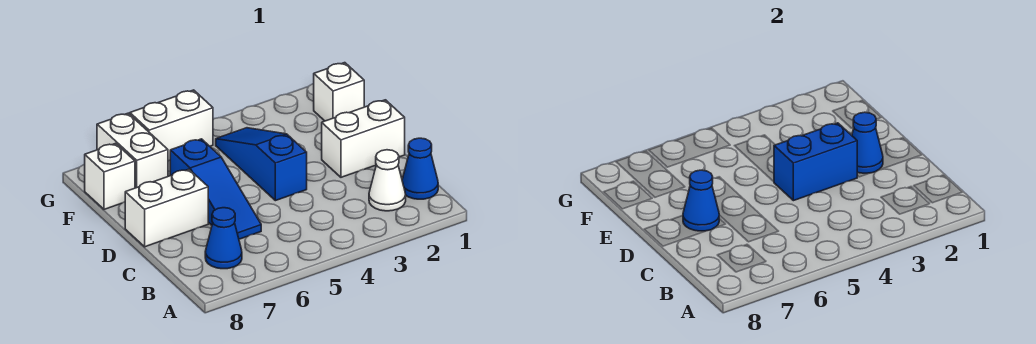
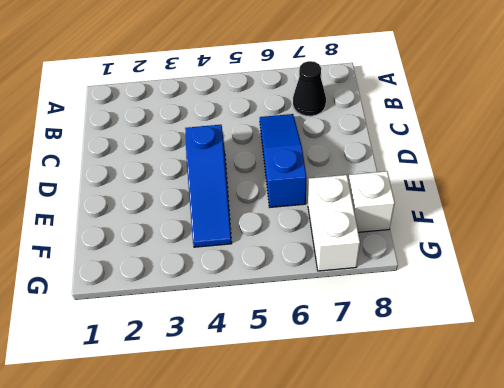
black cone B7 level 1 -> blue cone B7 level 1
none -> blue cone B1 level 1
none -> white cone B2 level 1
none -> white brick D1:D2 level 1

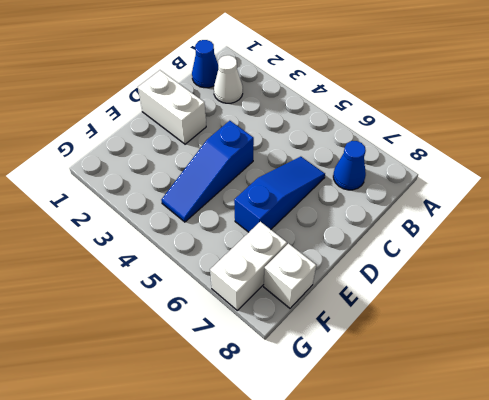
none -> white brick D7:D8 level 1
none -> white brick F1 level 1
none -> white brick G5:G6 level 1

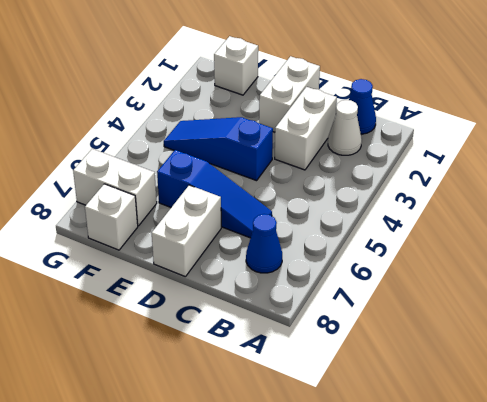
white brick C2:C3 level 1 -> white brick G5:G6 level 1
none -> blue cone D2 level 2
none -> blue brick D3:D4 level 2
none -> blue cone D7 level 2

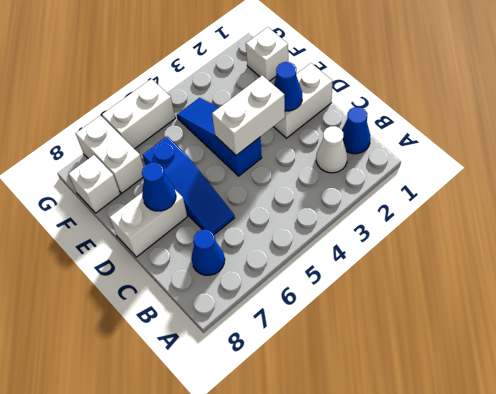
white brick D3:D4 level 2 -> blue brick D3:D4 level 2

